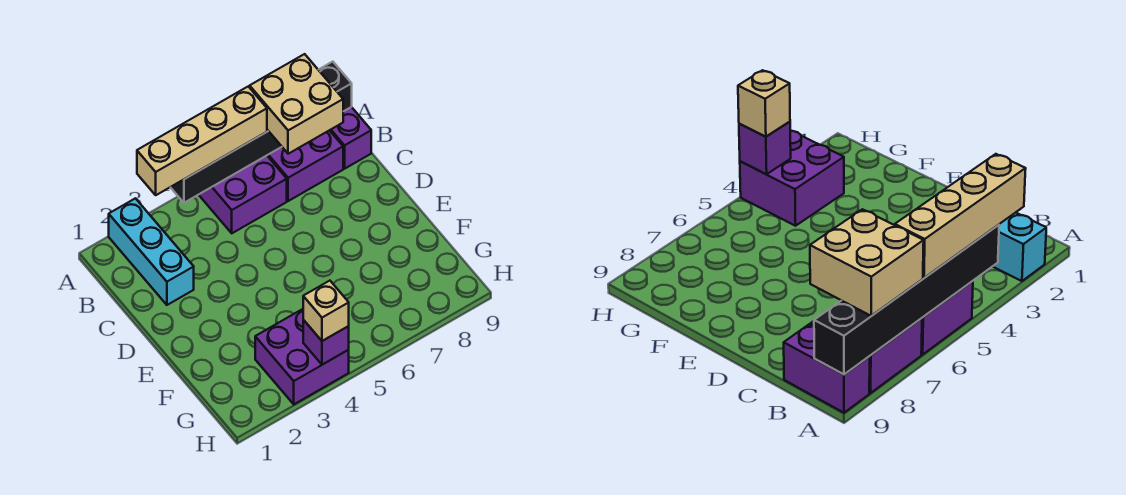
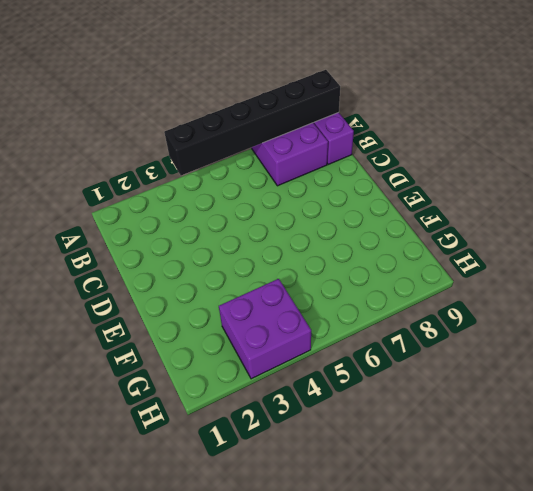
none -> cyan brick A2:C2 level 1
none -> purple brick A5:B6 level 1

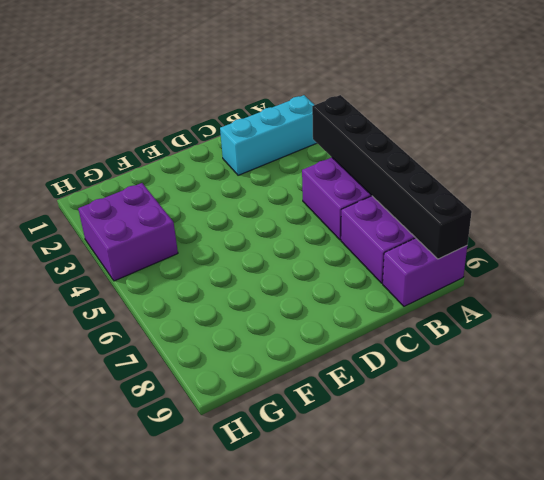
none -> purple brick H4 level 2
none -> tan brick A3:A6 level 3

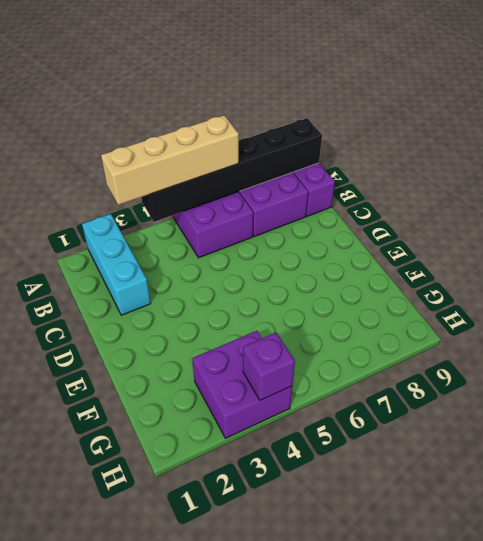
none -> tan brick A7:B8 level 3
none -> tan brick H4 level 3

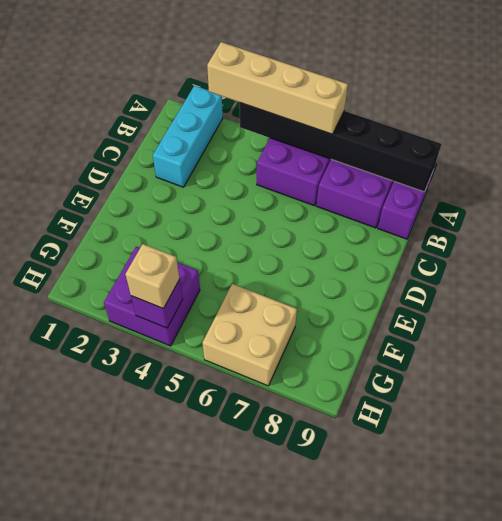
tan brick G6:H7 level 1 -> tan brick A7:B8 level 3

